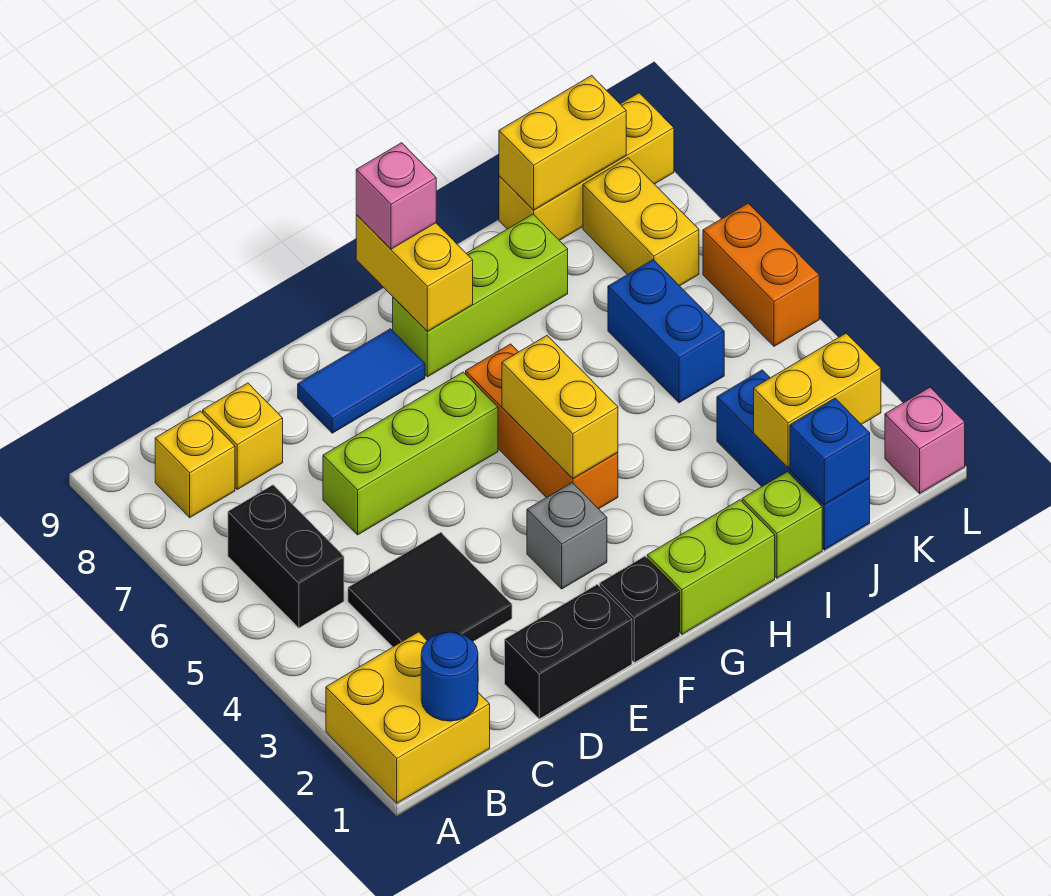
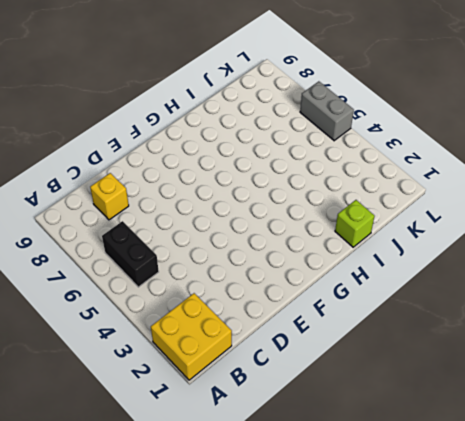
grey brick L5:L6 level 1 -> orange brick L5:L6 level 1
none -> yellow brick B8 level 1
none -> black tile C3:D4 level 1
none -> black brick D1:E1 level 1

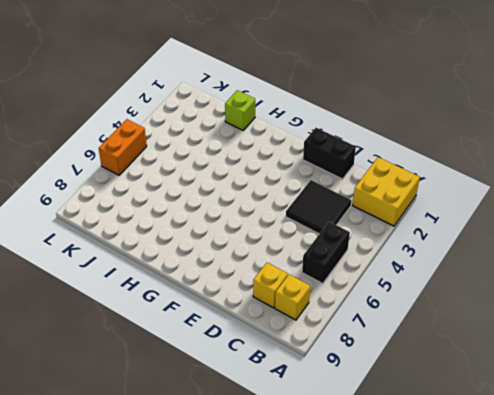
none -> lime brick D6:F6 level 1
none -> blue tile E8:F8 level 1
none -> black brick F1 level 1

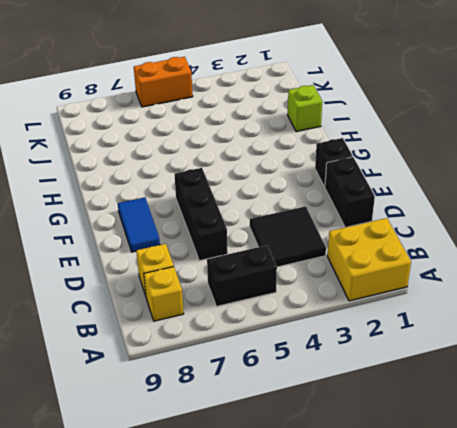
black brick D6:F6 level 1 -> lime brick D6:F6 level 1
none -> grey brick F3 level 1
none -> lime brick G1:H1 level 1
none -> orange brick G4:G6 level 1

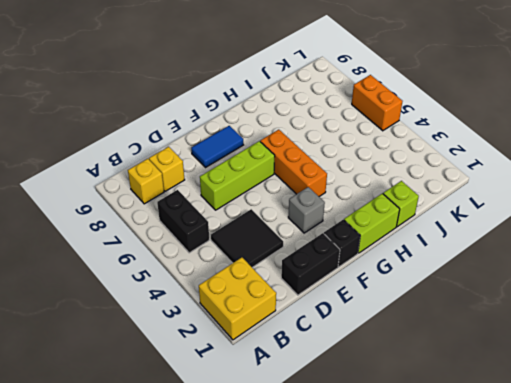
none -> lime brick G8:I8 level 1
none -> blue brick J1:J3 level 1
none -> blue brick J5:J6 level 1

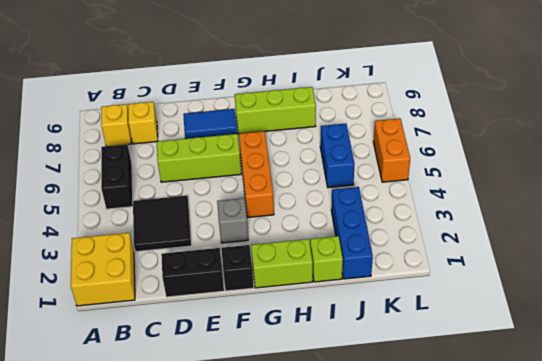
none -> yellow brick J9:L9 level 1
none -> yellow brick K7:K8 level 1
none -> pink brick L1 level 1

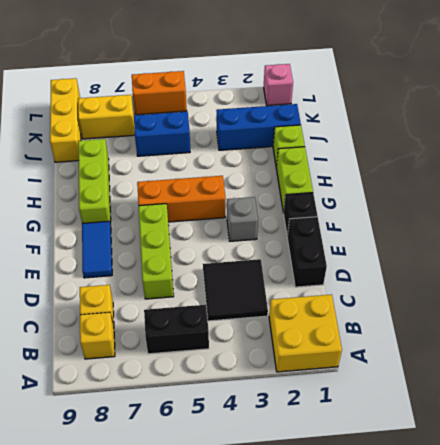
none -> blue round brick B1 level 2
none -> yellow brick G4:G5 level 2
none -> yellow brick G8:G9 level 2

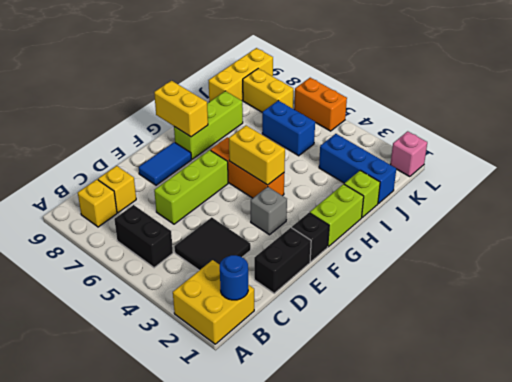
none -> blue brick J1 level 2
none -> yellow brick J2:K2 level 2
none -> yellow brick J9:K9 level 2

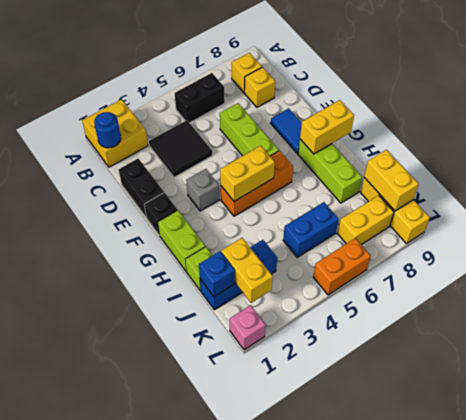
none -> pink brick G9 level 3

